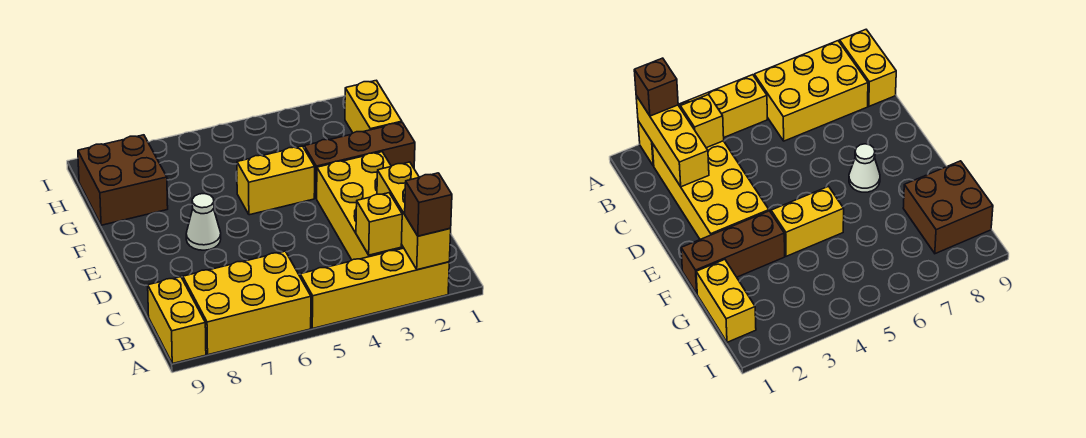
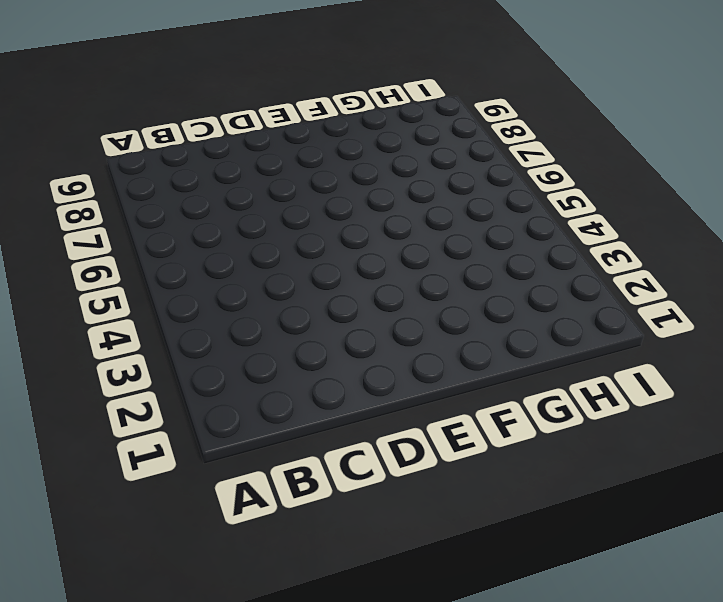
none -> yellow brick A2:A5 level 1
none -> yellow brick A6:B8 level 1
none -> yellow brick A9:B9 level 1

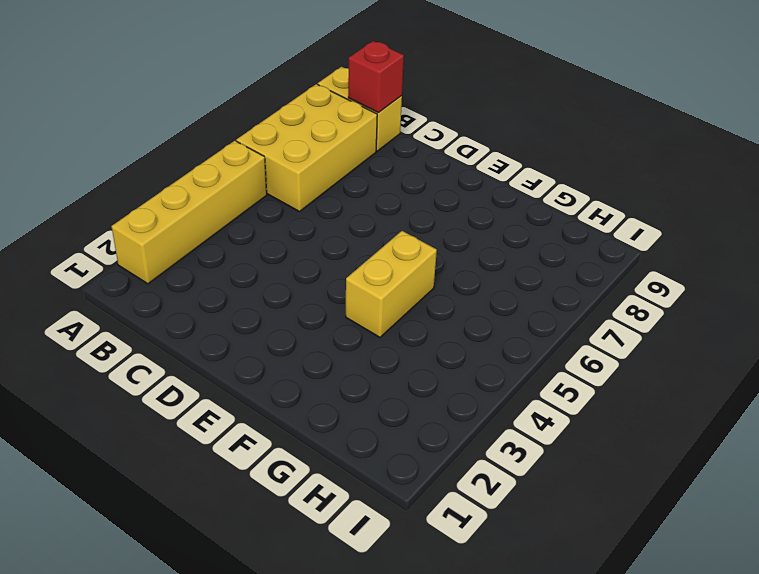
red brick B9 level 2 -> none
none -> yellow brick B2:E3 level 1
none -> white cone E7 level 1
none -> brown brick F1:F3 level 1

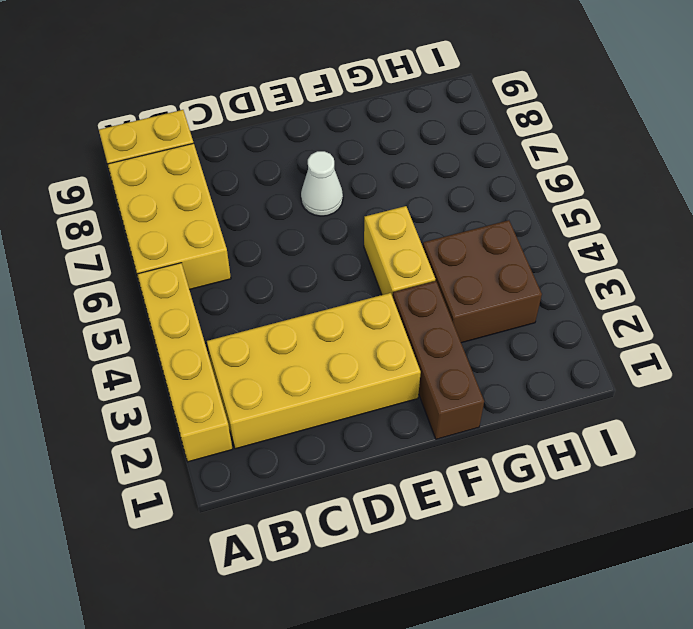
brown brick G3:H4 level 1 -> brown brick G8:H9 level 1
none -> yellow brick G1:H1 level 1
none -> yellow brick A2:C2 level 2
none -> yellow brick B3 level 2

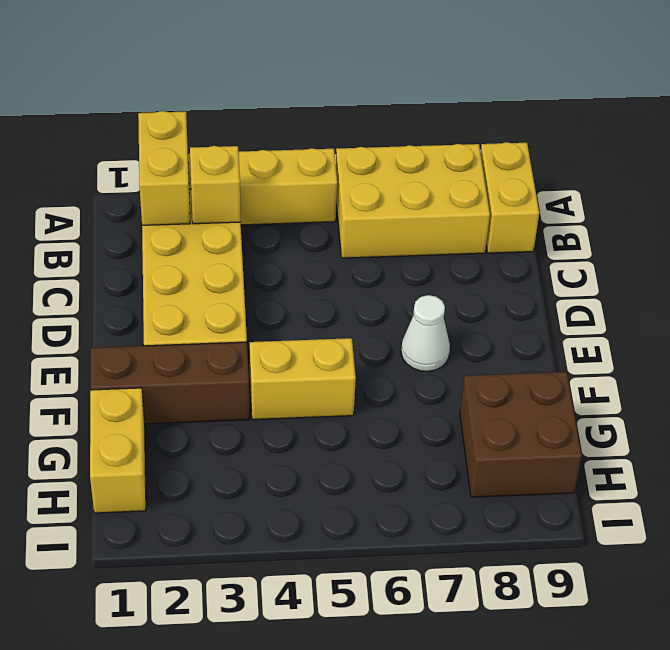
yellow brick A2:B2 level 2 -> yellow brick A2:C2 level 2
none -> brown brick A2 level 3

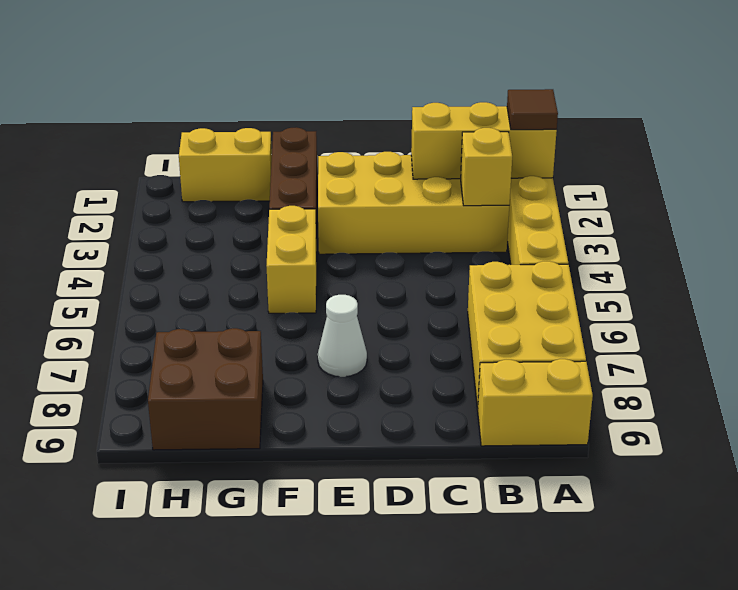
brown tile A2 level 3 -> brown brick A2 level 3

